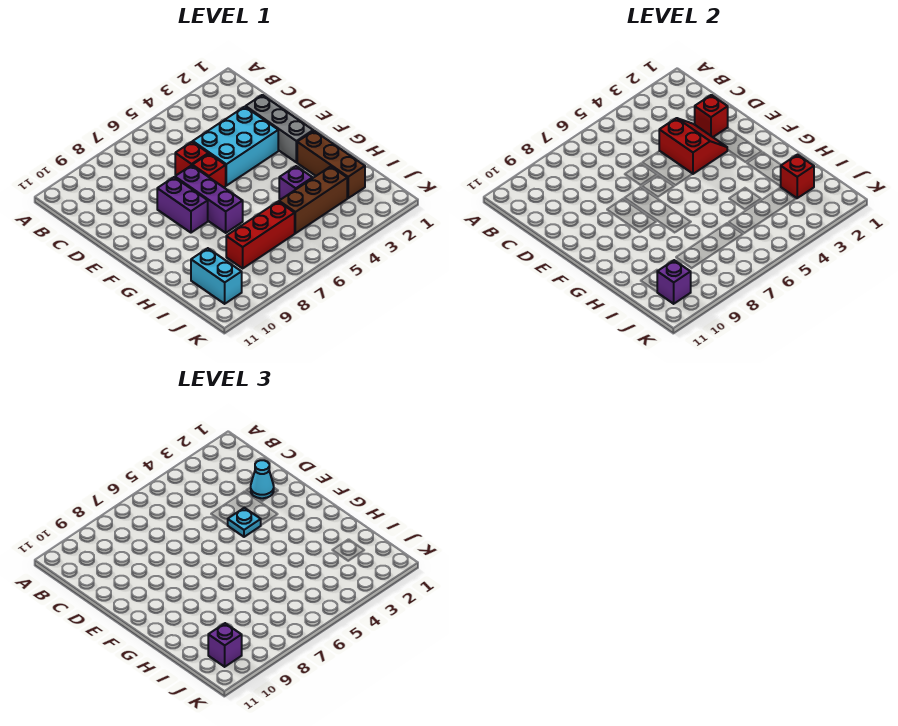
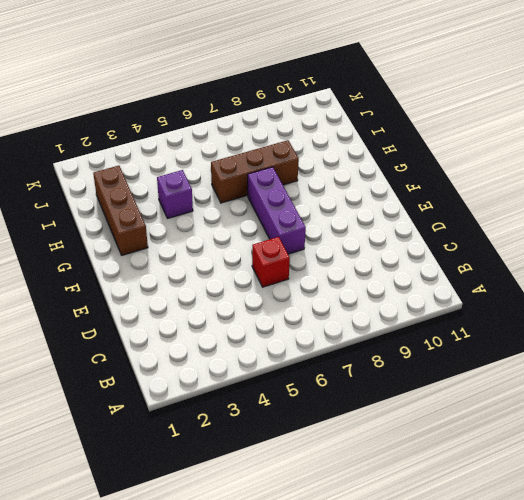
brown brick H6:H8 level 1 -> brown brick I3:I5 level 1
none -> grey brick D2:F2 level 1
none -> cyan brick D3:E5 level 1
none -> red brick E6 level 1

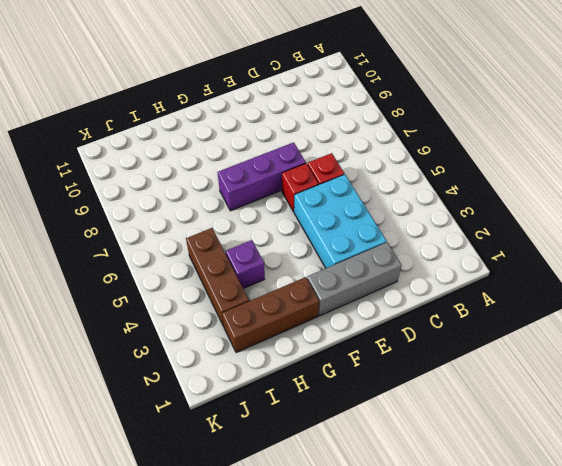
none -> purple brick E8:F8 level 1
none -> red brick I6:I8 level 1
none -> cyan brick I10:J10 level 1

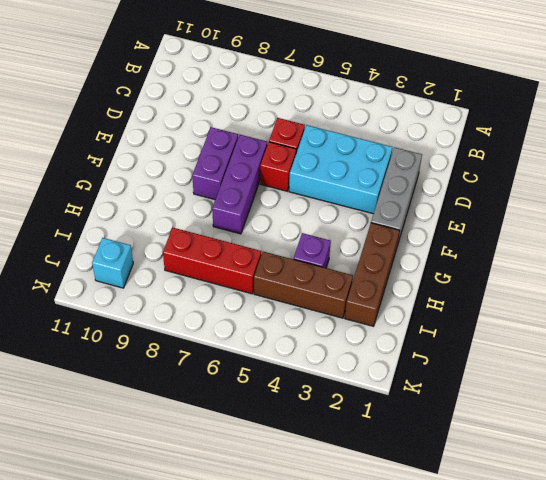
cyan brick J10 level 1 -> cyan brick I10:J10 level 1
none -> red brick D2 level 2
none -> red slope D3:E4 level 2 top 4
none -> red brick I2 level 2

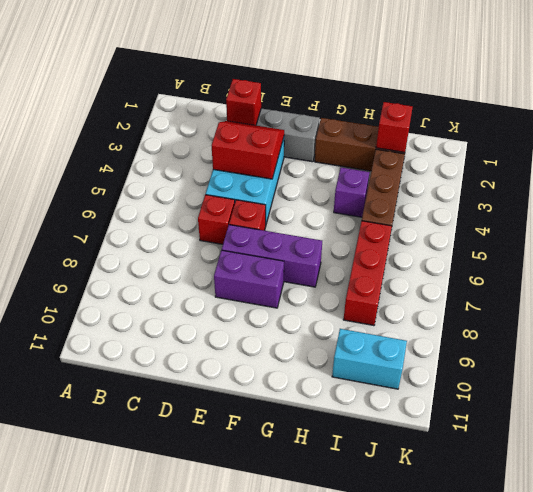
none -> purple brick J10 level 2
none -> cyan cone D2 level 3
none -> cyan plate E4 level 3

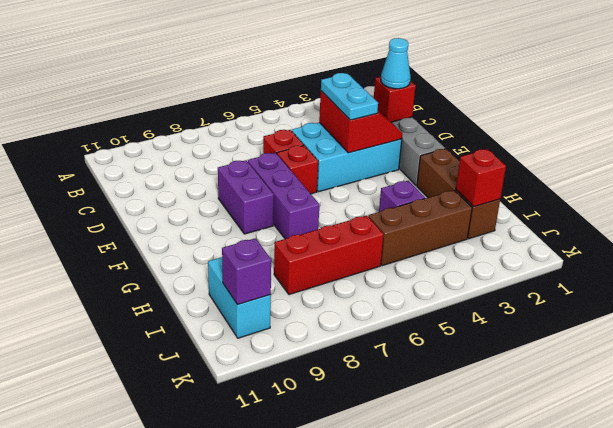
cyan plate D4:E4 level 3 -> cyan plate E4 level 3
none -> purple brick J10 level 3

